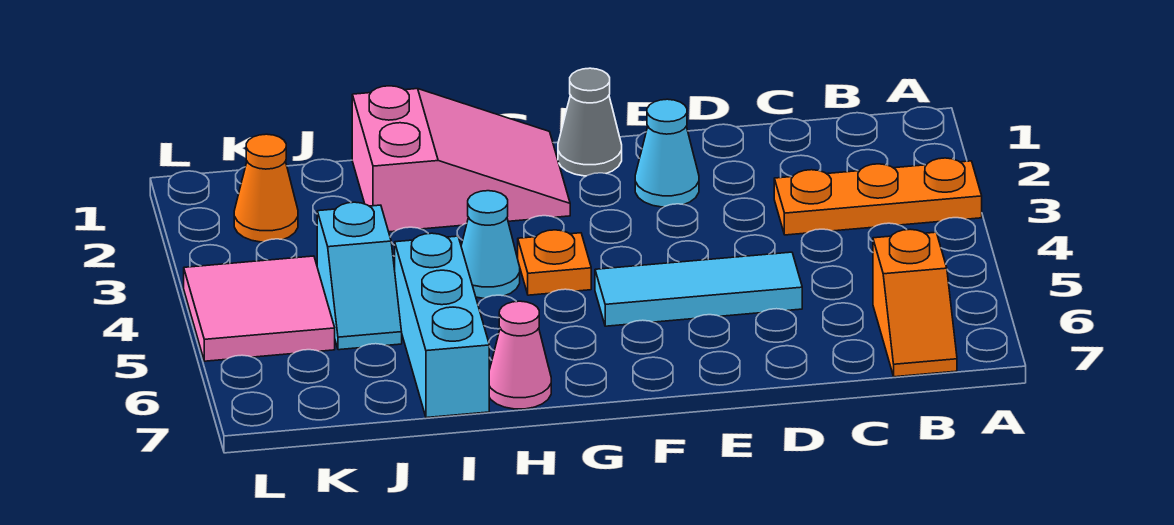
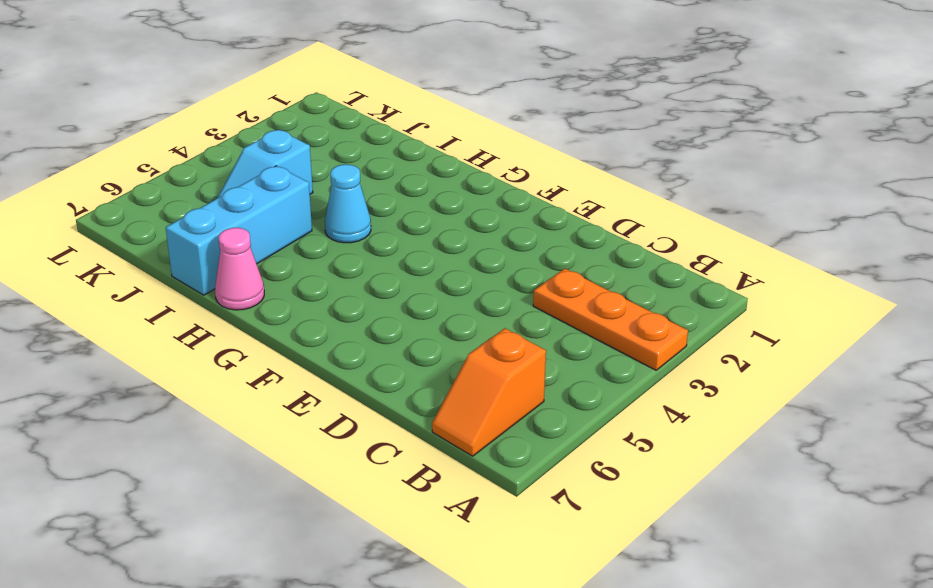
none -> cyan tile D5:F5 level 1
none -> cyan cone E2 level 1
none -> grey cone F1 level 1

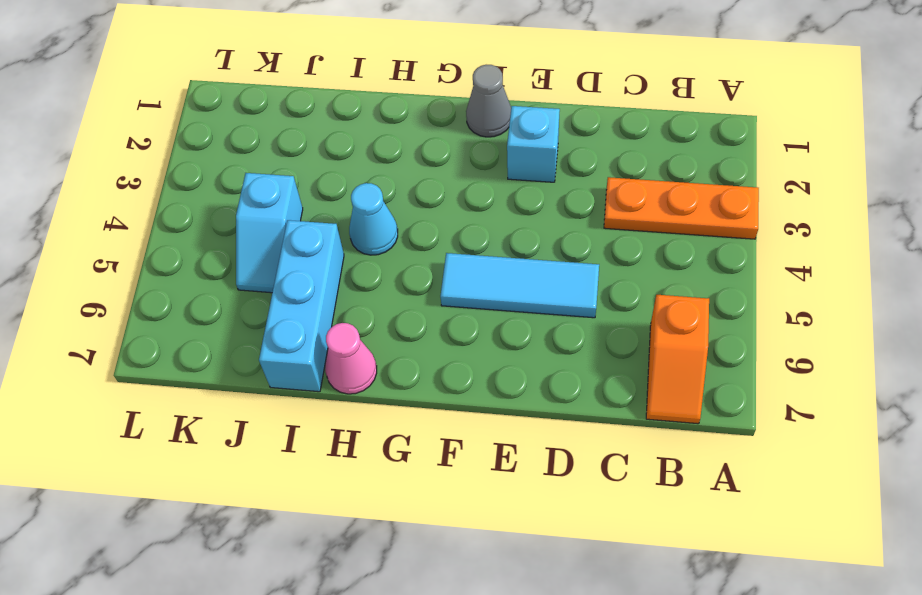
cyan brick E2 level 1 -> cyan cone E2 level 1
none -> pink slope G1:I2 level 1 top I
none -> orange plate G4 level 1
none -> orange cone K2 level 1

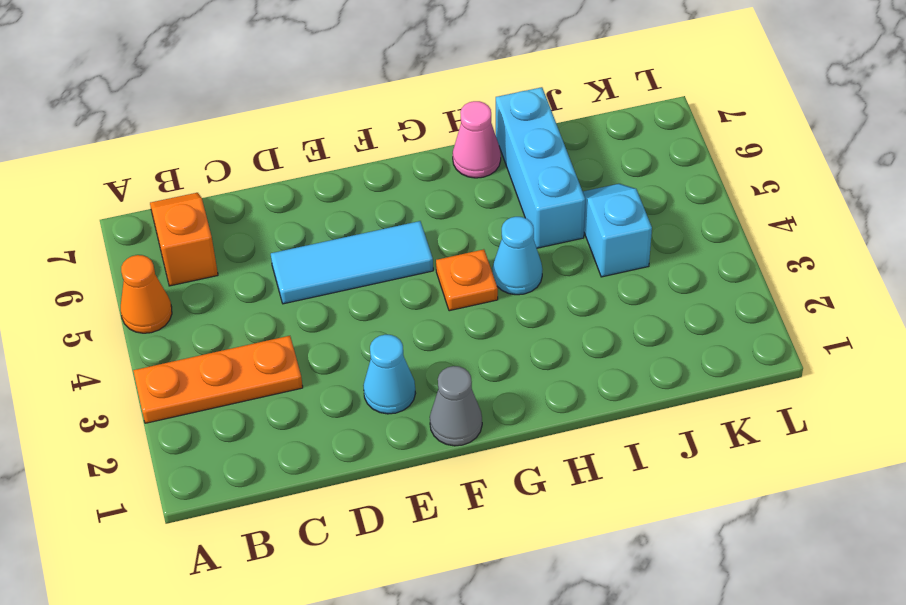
orange cone A5 level 1 -> orange cone K2 level 1
none -> pink slope G1:I2 level 1 top I
none -> pink tile K4:L5 level 1

